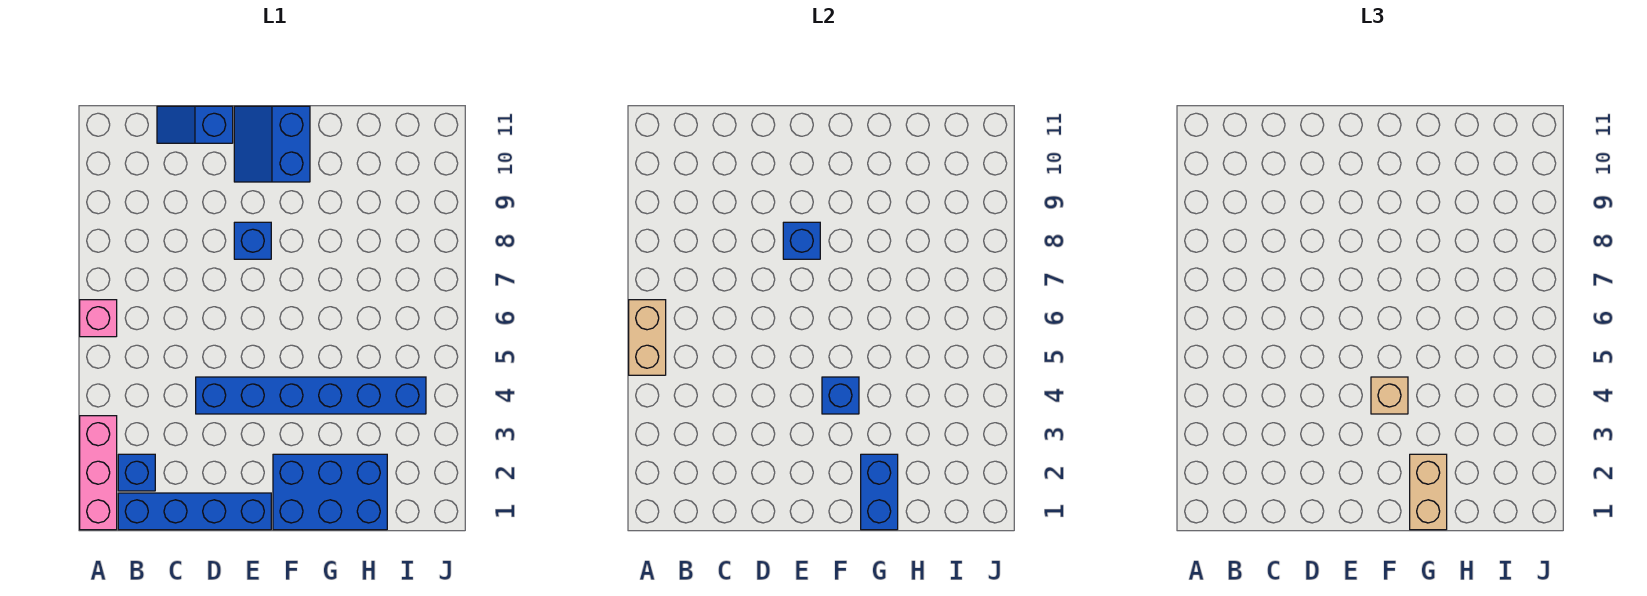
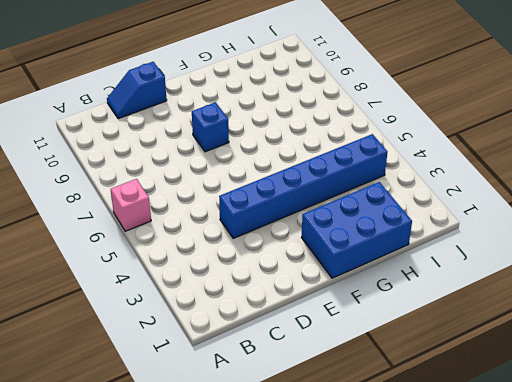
none -> pink brick A1:A3 level 1
none -> blue brick B1:E1 level 1
none -> blue brick B2 level 1

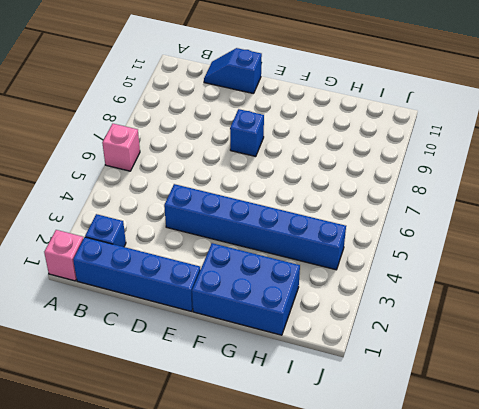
pink brick A1 level 1 -> pink brick A1:A3 level 1
none -> blue slope E10:F11 level 1 top F
none -> tan brick A5:A6 level 2
none -> blue brick E8 level 2

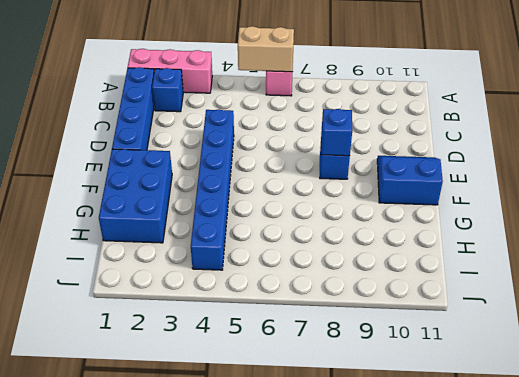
none -> blue slope C11:D11 level 1 top D
none -> blue brick F4 level 2
none -> blue brick G1:G2 level 2

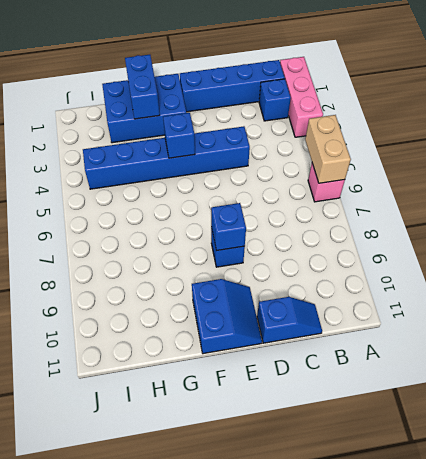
none -> tan brick F4 level 3
none -> tan brick G1:G2 level 3

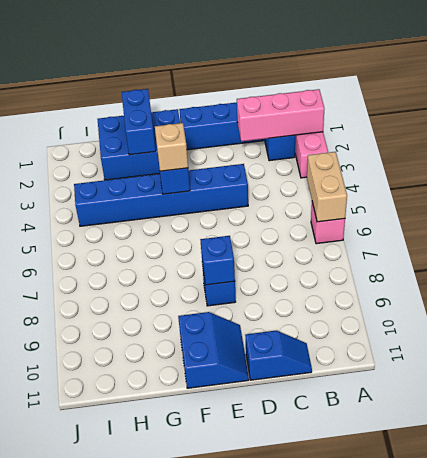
pink brick A2:C2 level 2 -> none
none -> tan brick G1:G2 level 3

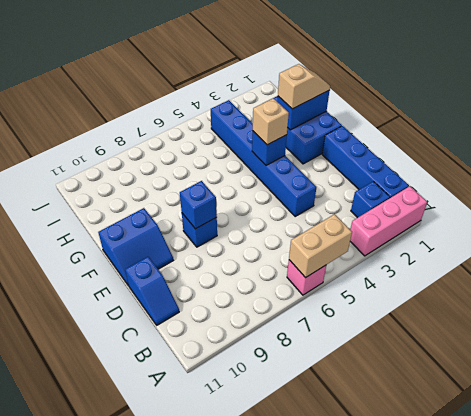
tan slope G1:G2 level 3 top 2 -> tan brick G1:G2 level 3

